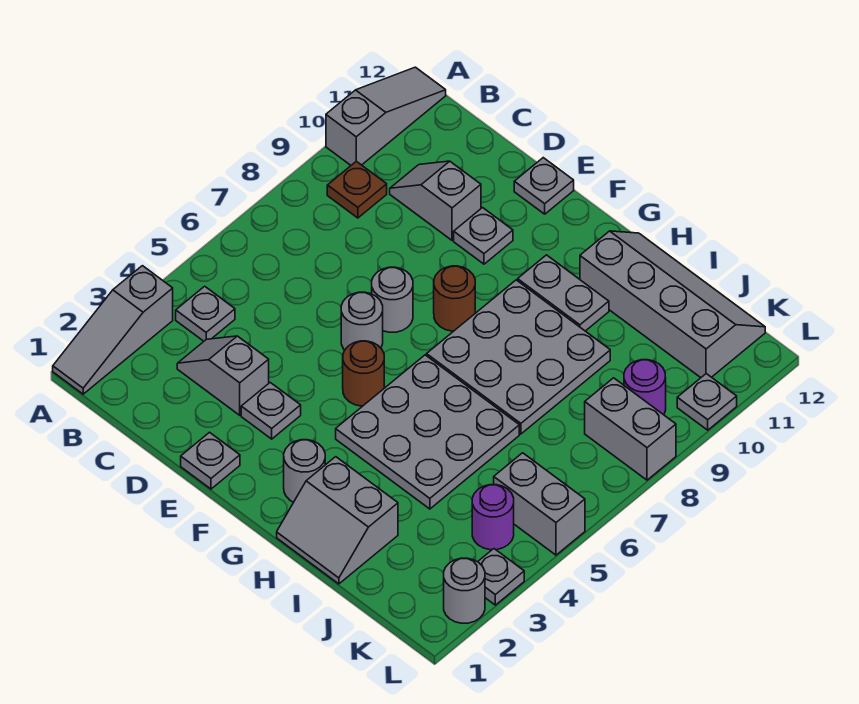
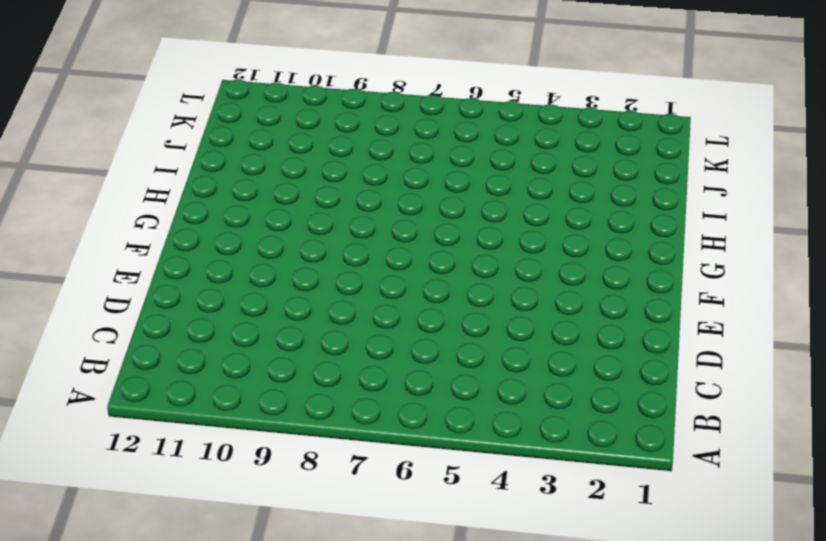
none -> grey slope A1:A3 level 1 top 3
none -> grey slope A10:A12 level 1 top 10
none -> grey plate B4 level 1

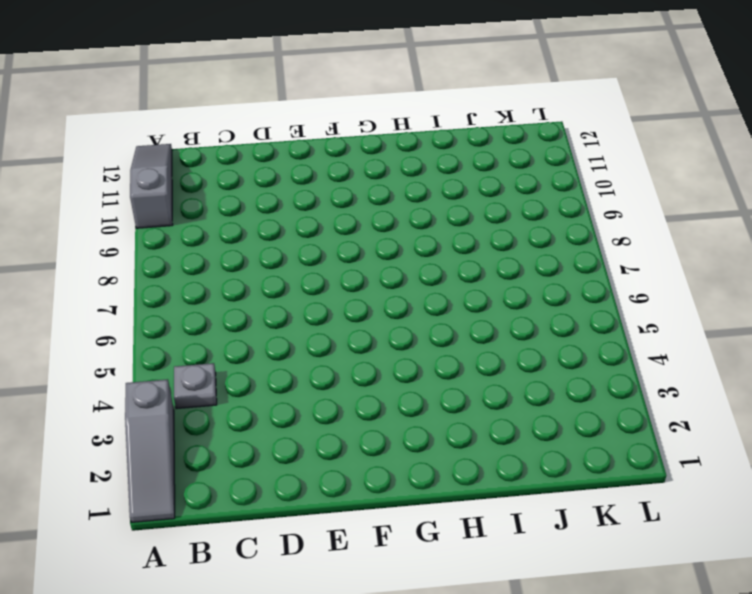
none -> brown plate B9 level 1
none -> grey slope C3:D3 level 1 top D
none -> grey slope C10:D10 level 1 top D

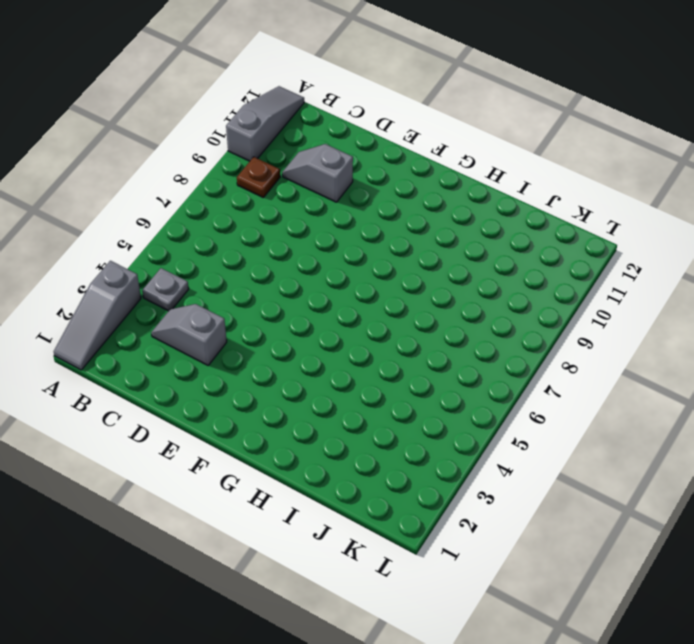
none -> grey plate E1 level 1
none -> grey plate E3 level 1
none -> grey round brick E6 level 1

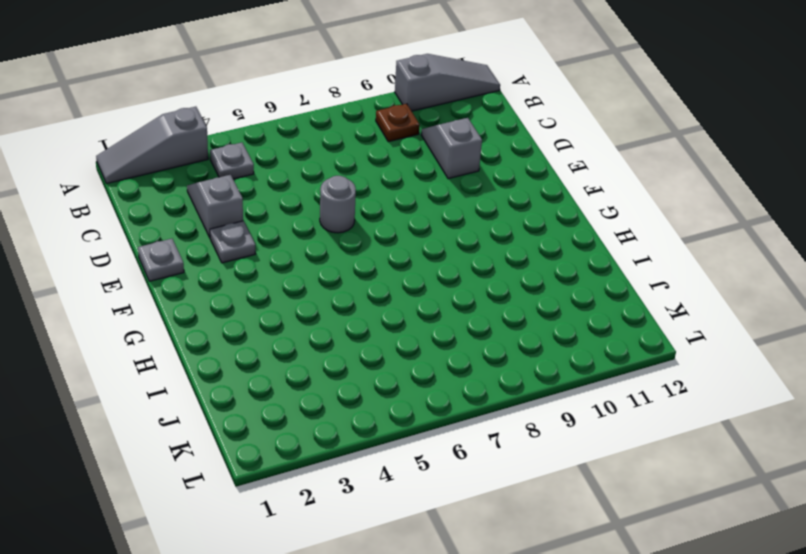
none -> grey round brick E7 level 1
none -> grey plate E10 level 1
none -> grey plate E12 level 1

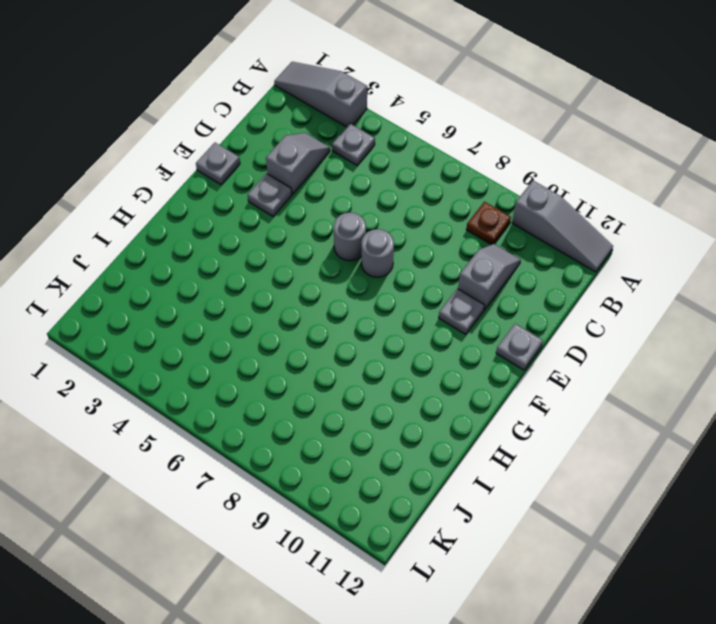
none -> brown round brick F5 level 1
none -> brown round brick F8 level 1
none -> grey round brick G2 level 1

